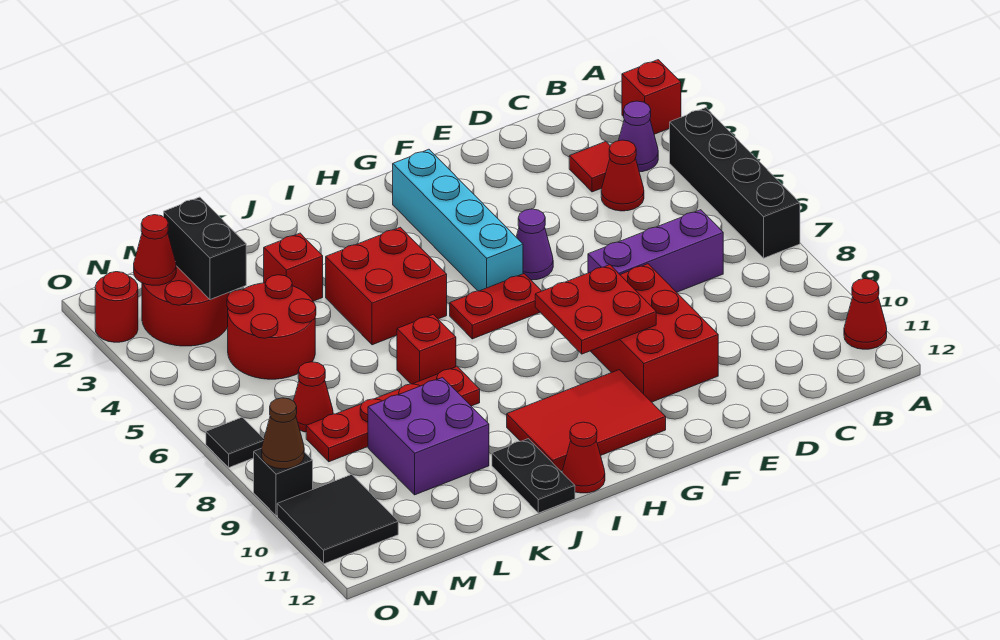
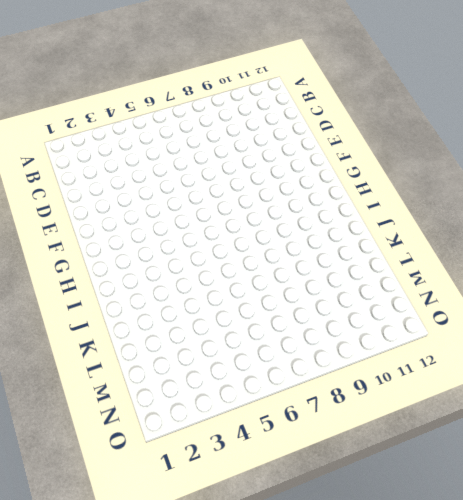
none -> red brick A2 level 1
none -> black brick A4:A7 level 1
none -> red cone A11 level 1
none -> purple cone B3 level 1

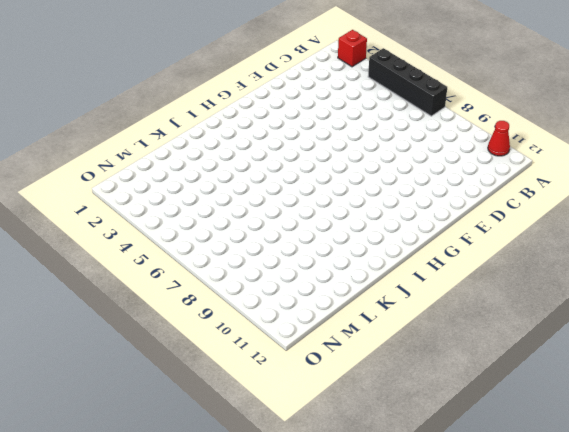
none -> purple cone B3 level 1
none -> red tile C3 level 1
none -> red cone C4 level 1
none -> purple brick C7:E7 level 1

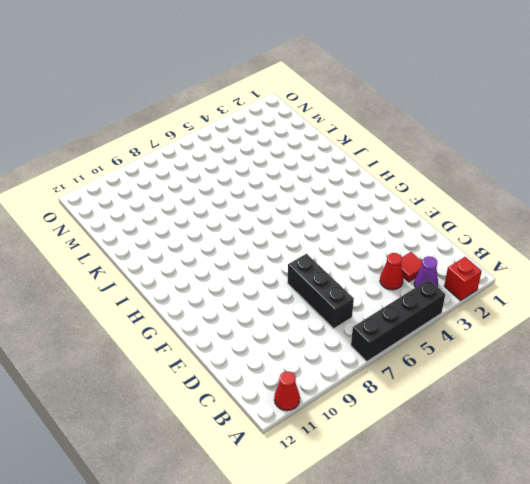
black brick C7:E7 level 1 -> purple brick C7:E7 level 1
none -> red brick E8:F10 level 1
none -> purple cone F5 level 1
none -> cyan brick G2:G5 level 1
none -> red plate G6:H6 level 1

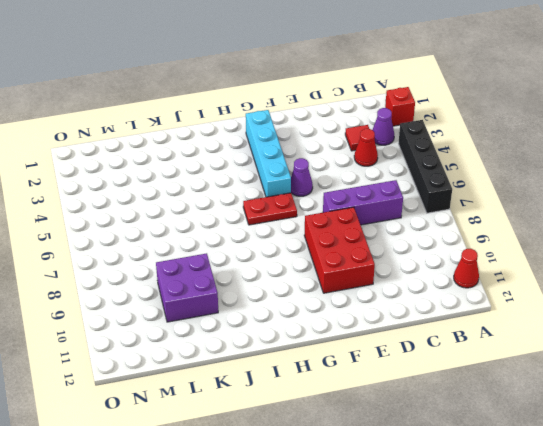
none -> red tile G10:I11 level 1
none -> red brick I4:J5 level 1
none -> red cone I12 level 1
none -> red brick J7 level 1

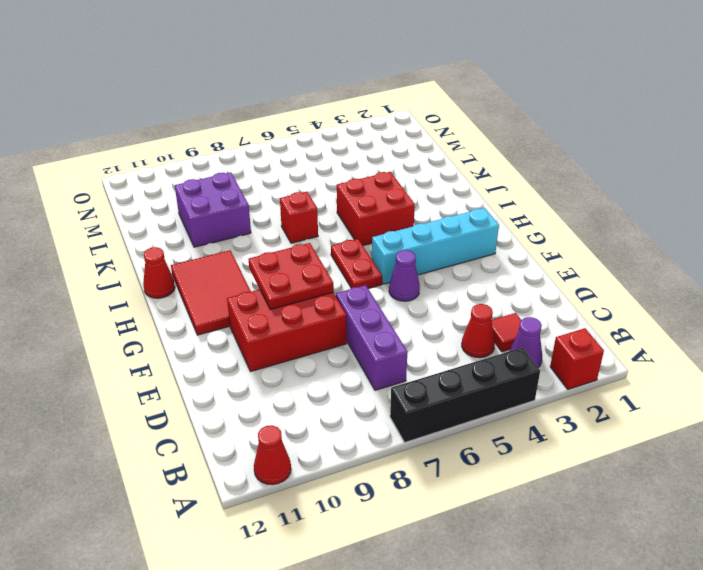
none -> red plate J8:M8 level 1
none -> black plate J11:J12 level 1
none -> red brick K3 level 1
none -> red round brick L4:M5 level 1

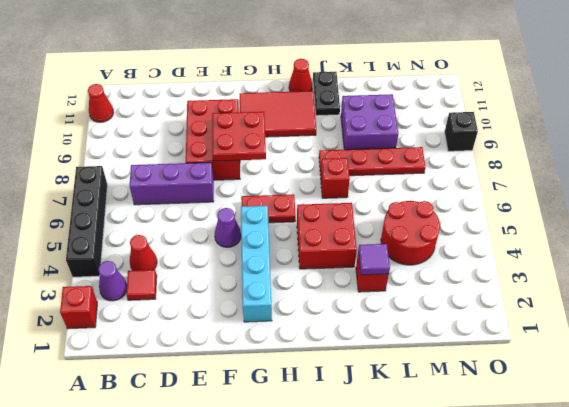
purple tile K3 level 2 -> none
none -> red round brick M2:N3 level 1
none -> red cone M7 level 1
none -> black tile N10:O11 level 1
none -> red round brick O2 level 1

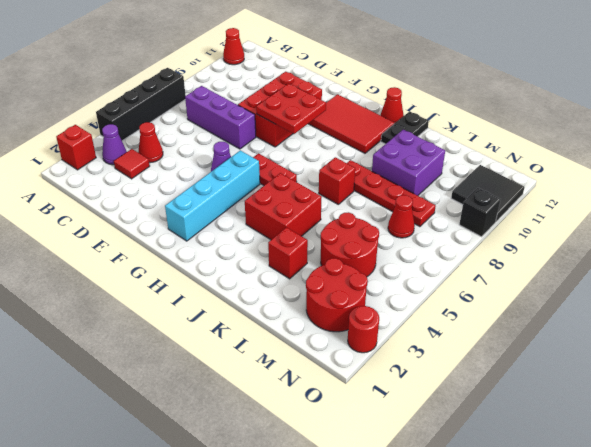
none -> black tile O7 level 1
none -> black brick M2:M3 level 2
none -> red cone N2 level 2
none -> brown cone O9 level 2

